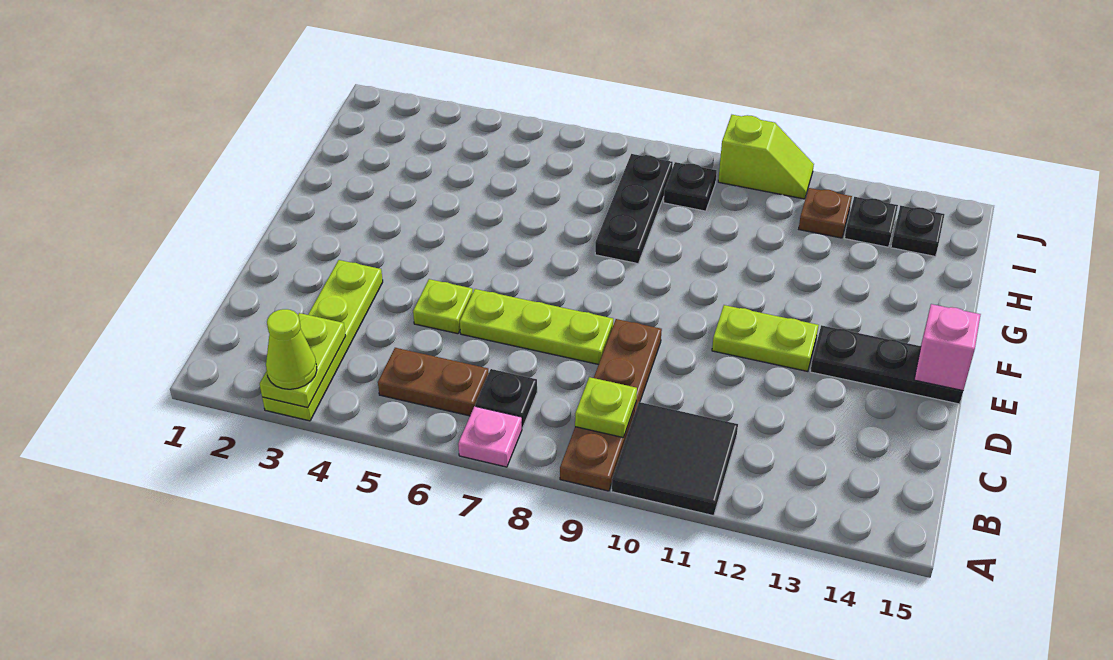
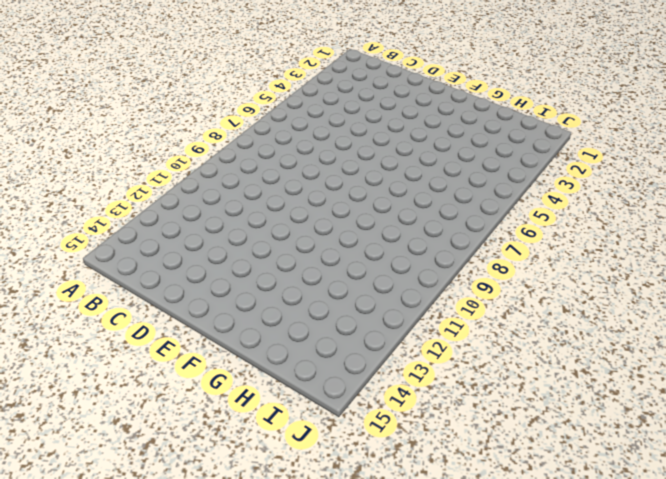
none -> lime plate A3:D3 level 1
none -> pink plate A7 level 1
none -> brown plate A9:D9 level 1

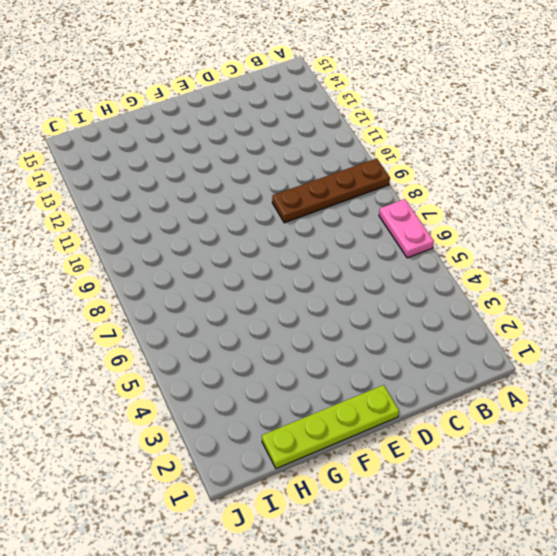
pink plate A6:A7 level 1 -> pink plate A7 level 1
lime plate E1:H1 level 1 -> lime plate A3:D3 level 1
none -> black tile A10:B11 level 1
none -> brown plate B5:B6 level 1
none -> black plate B7 level 1

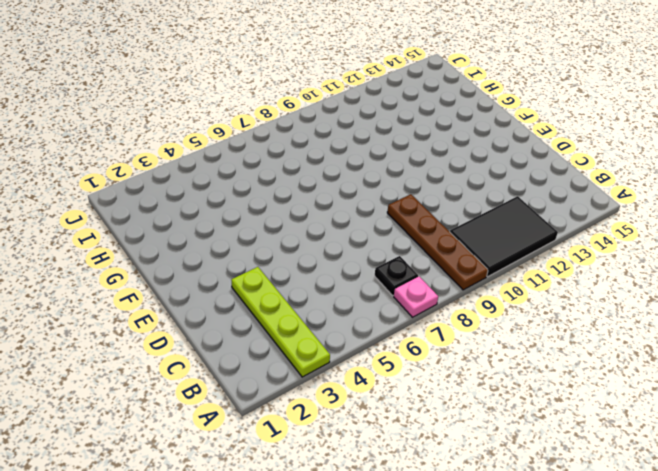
black tile A10:B12 level 1 -> black tile A10:B11 level 1
none -> brown plate B5:B6 level 1
none -> lime plate D5 level 1
none -> lime plate D6:D8 level 1

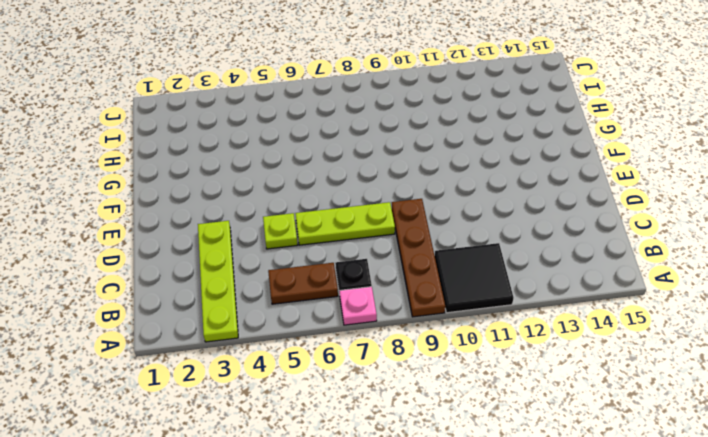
none -> lime plate E11:E12 level 1
none -> black plate E13:E15 level 1
none -> black plate G8:I8 level 1

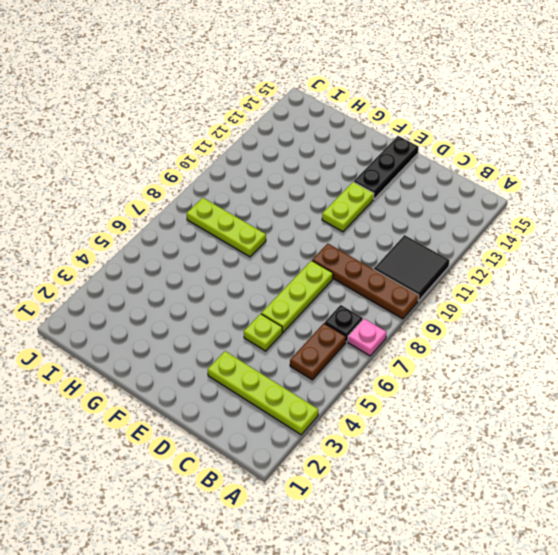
lime plate G8:I8 level 1 -> black plate G8:I8 level 1
none -> black plate I9 level 1
none -> brown plate I12 level 1
none -> black plate I13 level 1

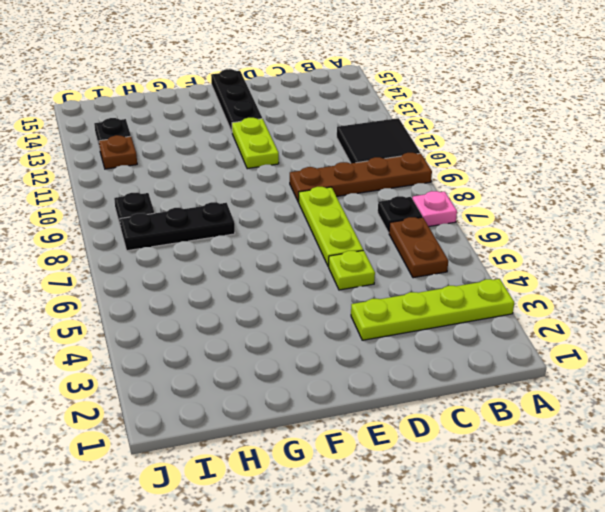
none -> black plate I14 level 1
none -> lime slope J10:J11 level 1 top 10
none -> lime plate A3:B3 level 2

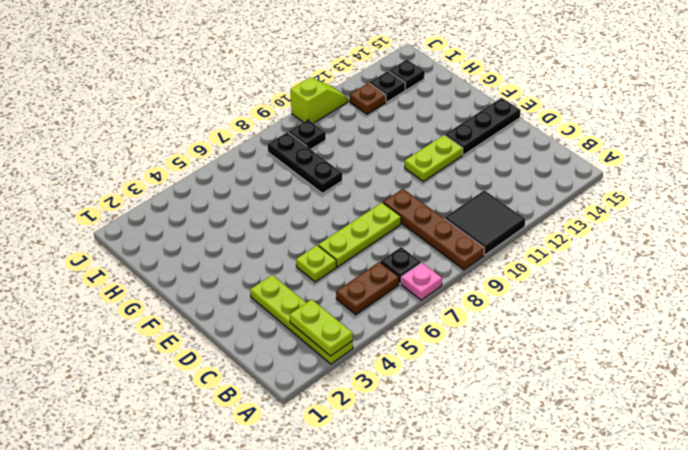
none -> lime plate B9 level 2
none -> pink brick E15 level 2
none -> lime cone A3 level 3

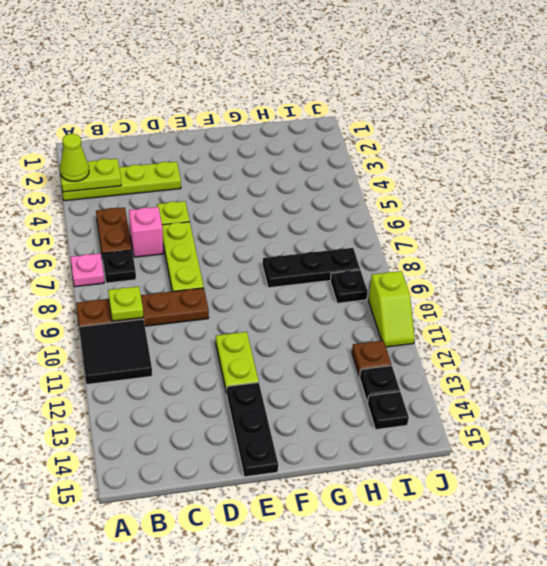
pink brick C6 level 1 -> pink brick E15 level 2

